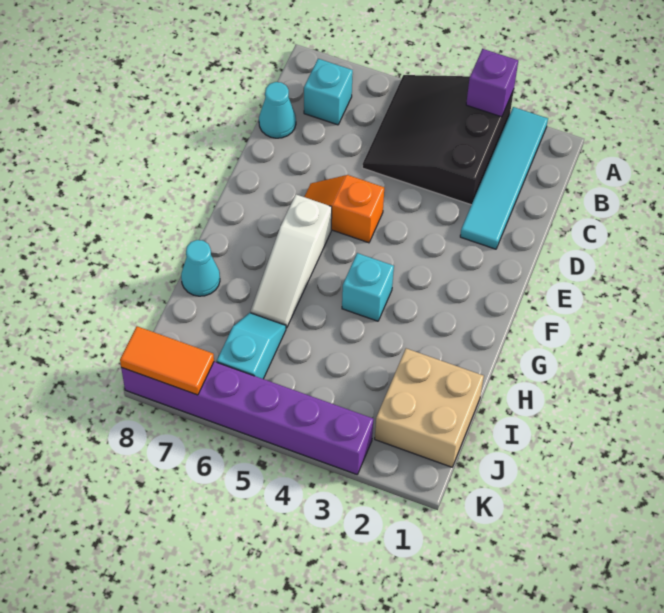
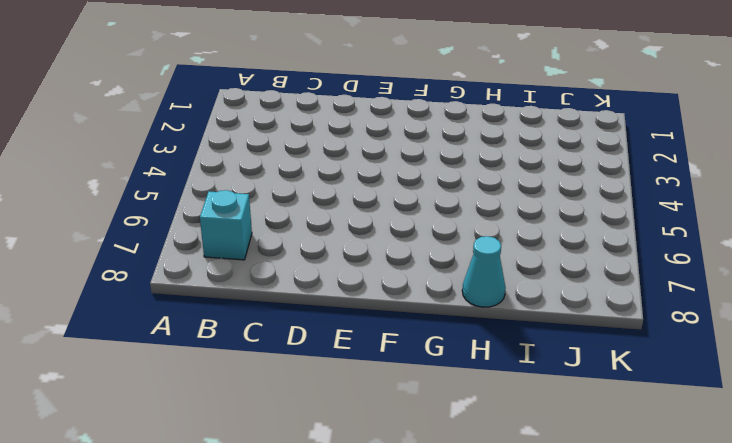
none -> cyan tile A2:D2 level 1
none -> black slope A3:C5 level 1 top 3
none -> cyan cone C8 level 1

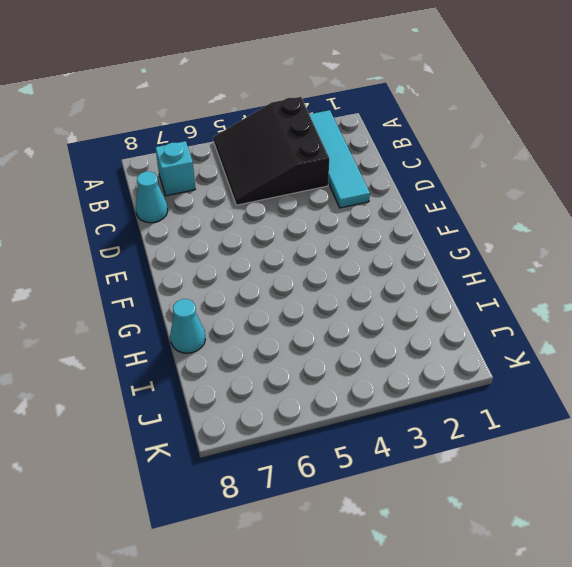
none -> orange slope E5:E6 level 1 top 5
none -> white slope F6:H6 level 1 top F
none -> cyan brick G4 level 1

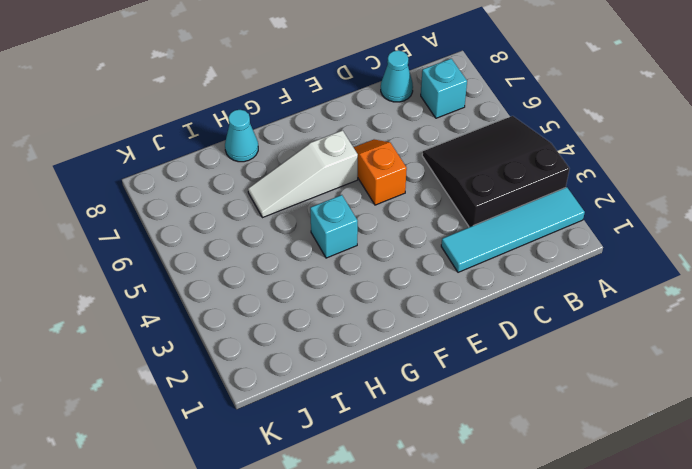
none -> tan brick I1:J2 level 1
none -> cyan slope I6:J6 level 1 top J
none -> purple brick K3:K8 level 1

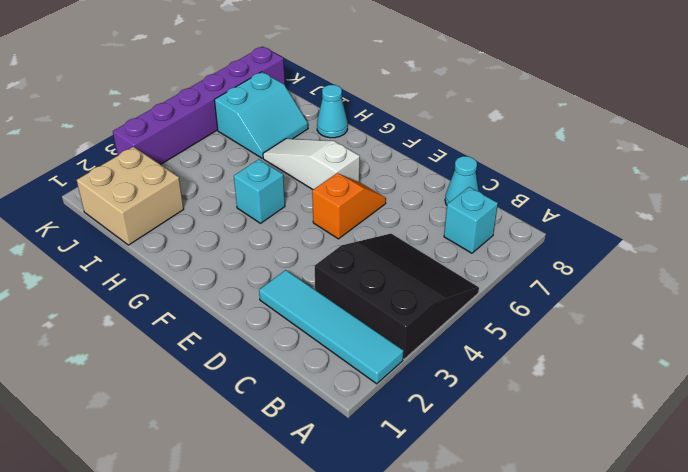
cyan slope I6:J7 level 1 top J -> cyan slope I6:J6 level 1 top J
none -> purple brick A3 level 2
none -> orange tile K7:K8 level 2

